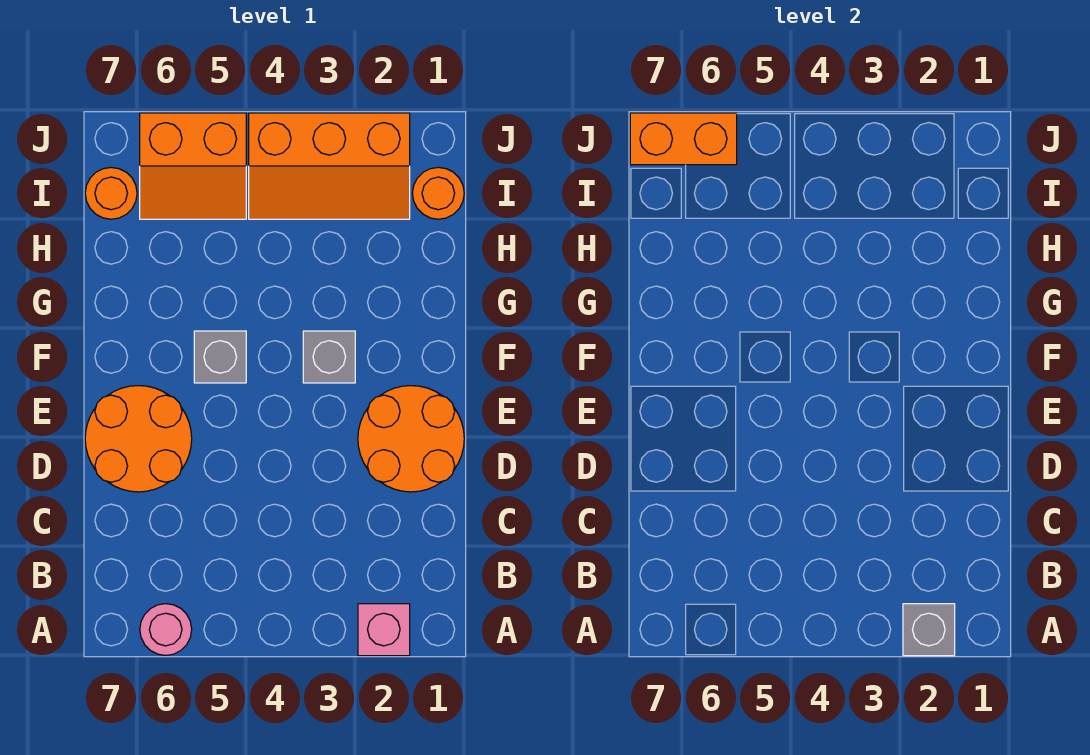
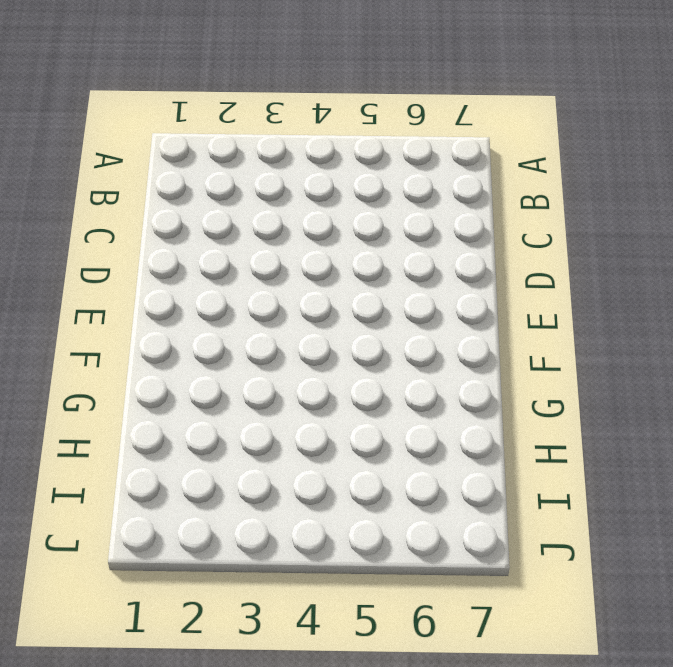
none -> pink brick A2 level 1
none -> pink round brick A6 level 1
none -> orange round brick D1:E2 level 1

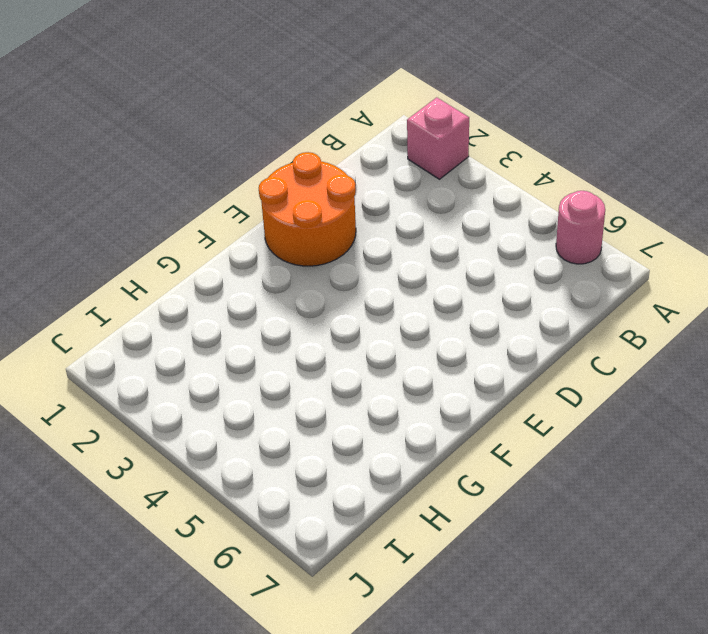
none -> orange round brick D6:E7 level 1
none -> grey brick F3 level 1
none -> grey brick F5 level 1

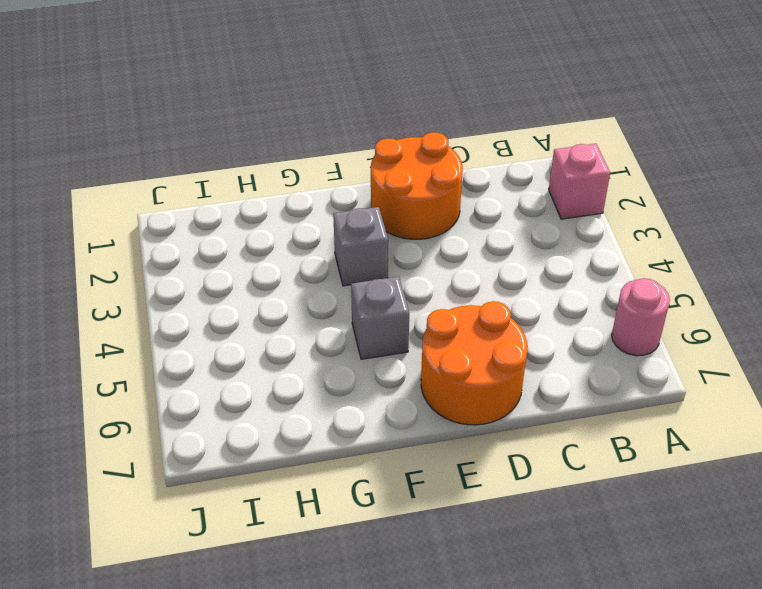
none -> orange round brick I1 level 1
none -> orange slope I2:J4 level 1 top J
none -> orange slope I5:J6 level 1 top J

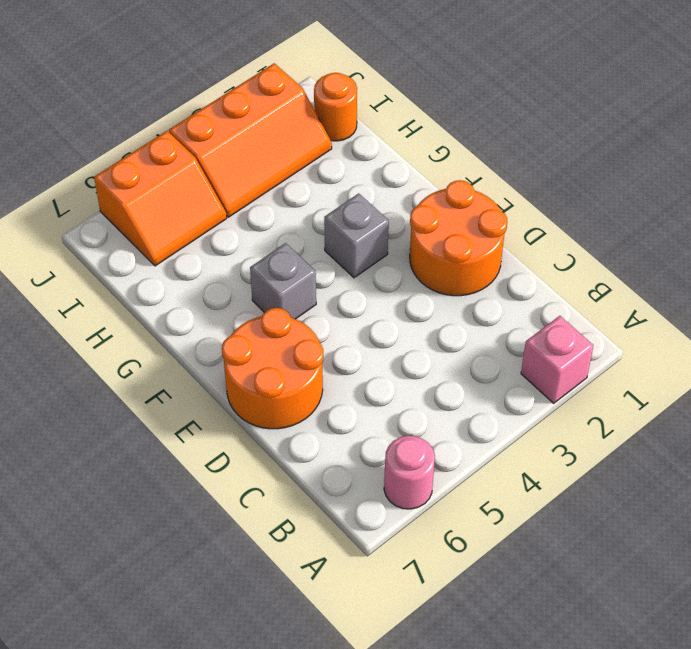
none -> orange round brick I7 level 1
none -> grey brick A2 level 2
none -> orange brick J6:J7 level 2

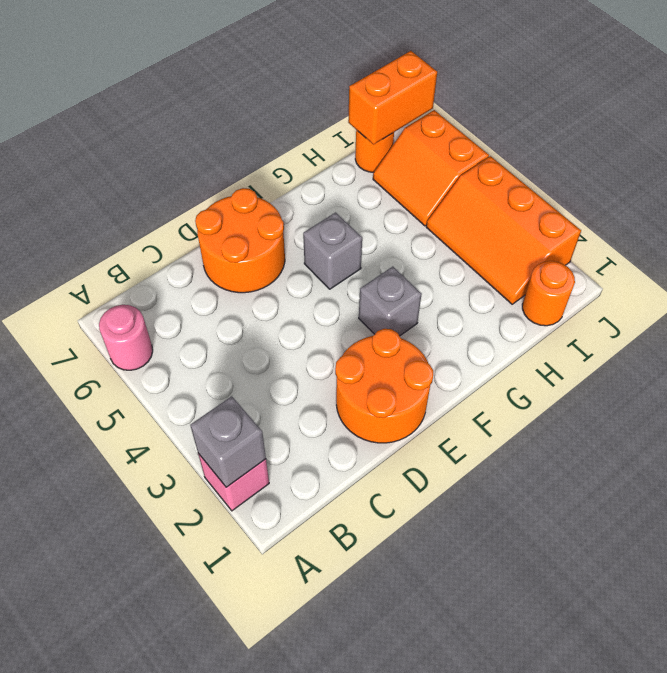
orange brick I7:J7 level 2 -> orange brick J6:J7 level 2

